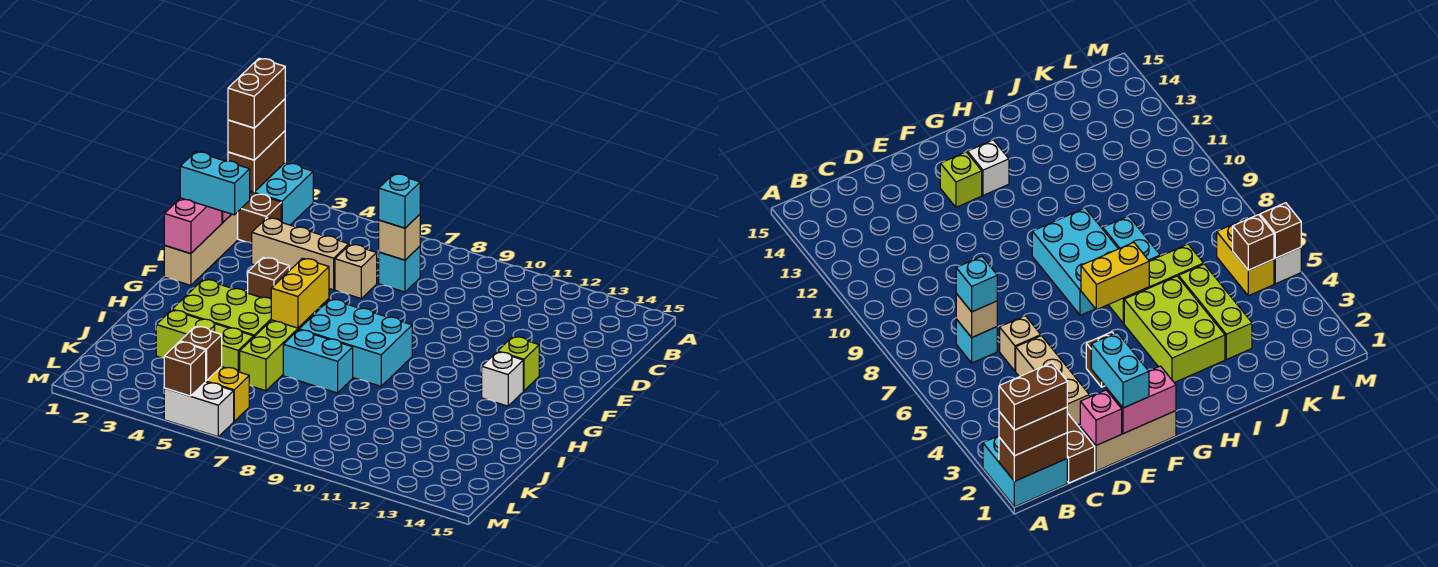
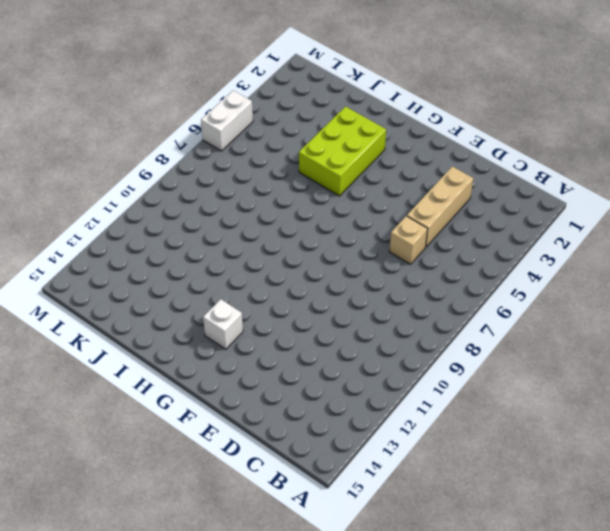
none -> cyan brick A1:B2 level 1
none -> brown brick C1:C2 level 1
none -> cyan brick C7 level 1

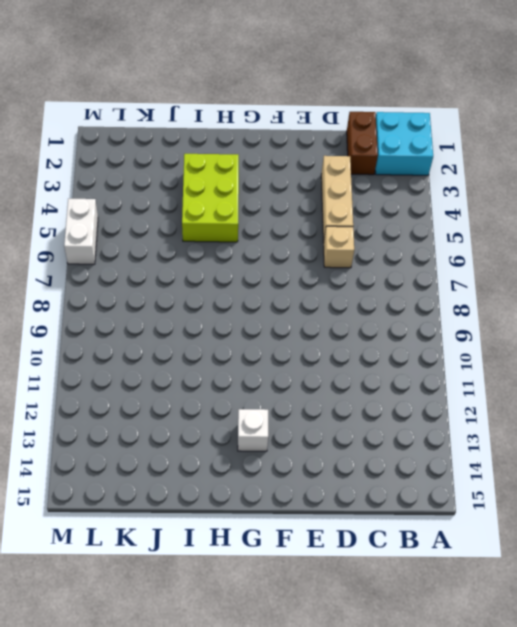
none -> cyan brick C7 level 1
none -> tan brick D1:F1 level 1
none -> brown brick F4 level 1

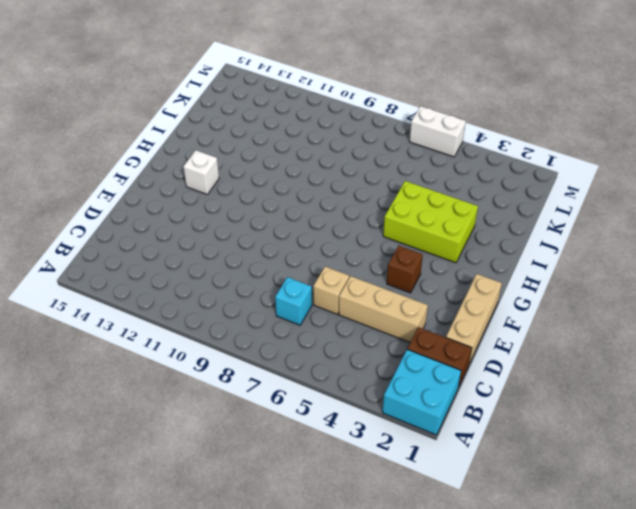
none -> lime brick F13 level 1
none -> cyan brick G7:H9 level 1
none -> lime brick H6:J6 level 1

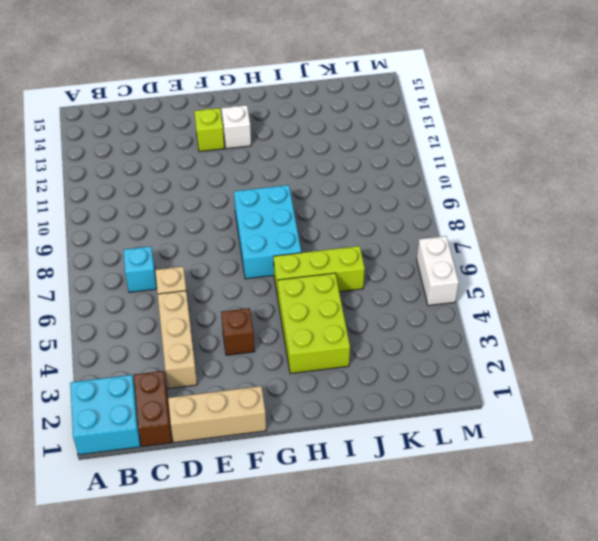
none -> cyan brick I7:I8 level 1
none -> lime brick J3:J5 level 1
none -> yellow brick L5:L6 level 1

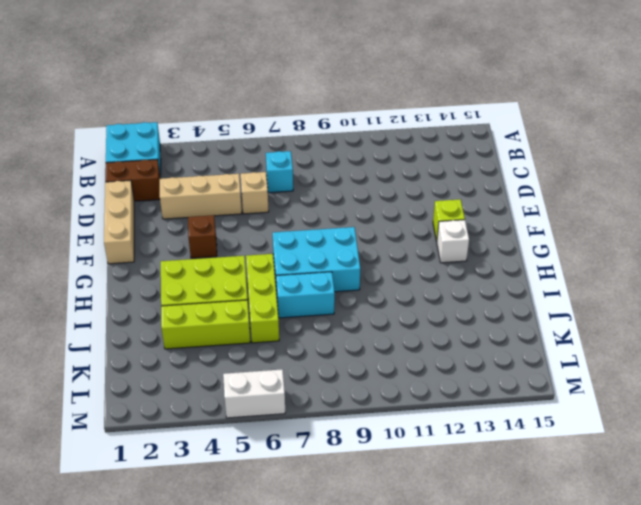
none -> yellow brick L5:L6 level 1
none -> brown brick A1:B1 level 2
none -> tan brick C7 level 2

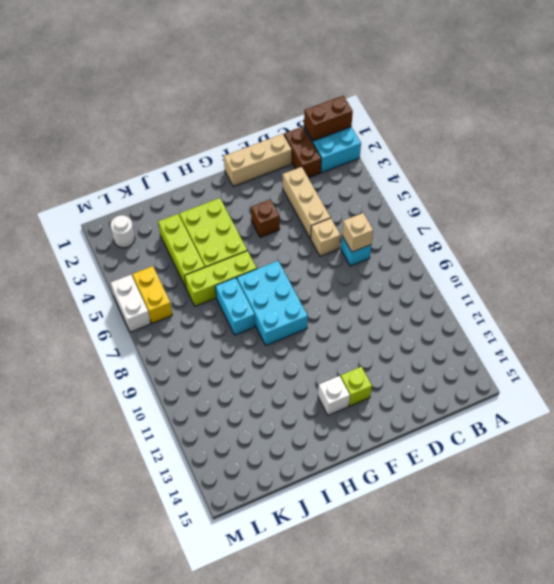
white round brick L2 level 1 -> none
none -> pink brick D1 level 2
none -> pink brick E1:F1 level 2
none -> yellow brick G6:H6 level 2

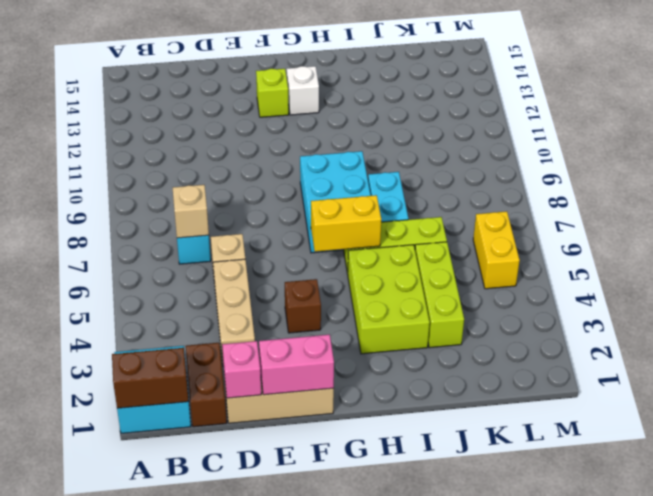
none -> white brick M5:M6 level 1
none -> brown brick L5 level 2
none -> brown brick M5 level 2

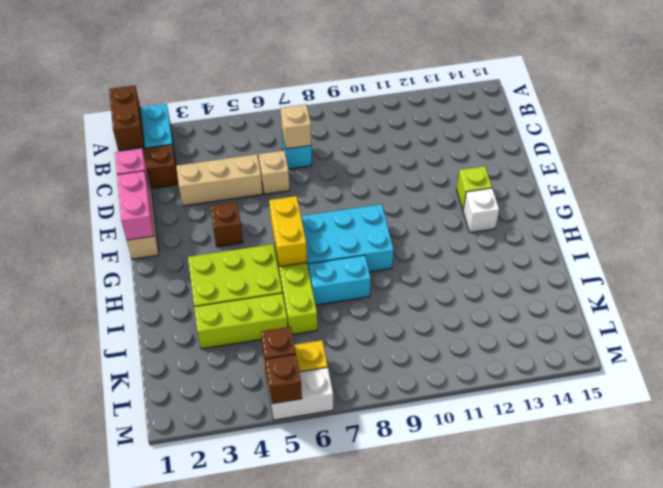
none -> brown brick A1:B1 level 3
none -> cyan brick C7 level 3
none -> cyan brick E1:E2 level 3

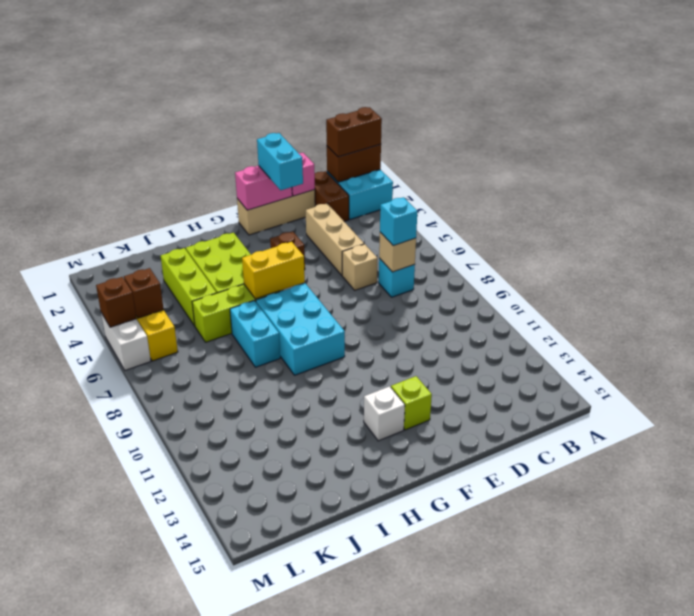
none -> brown brick A1:B1 level 4

